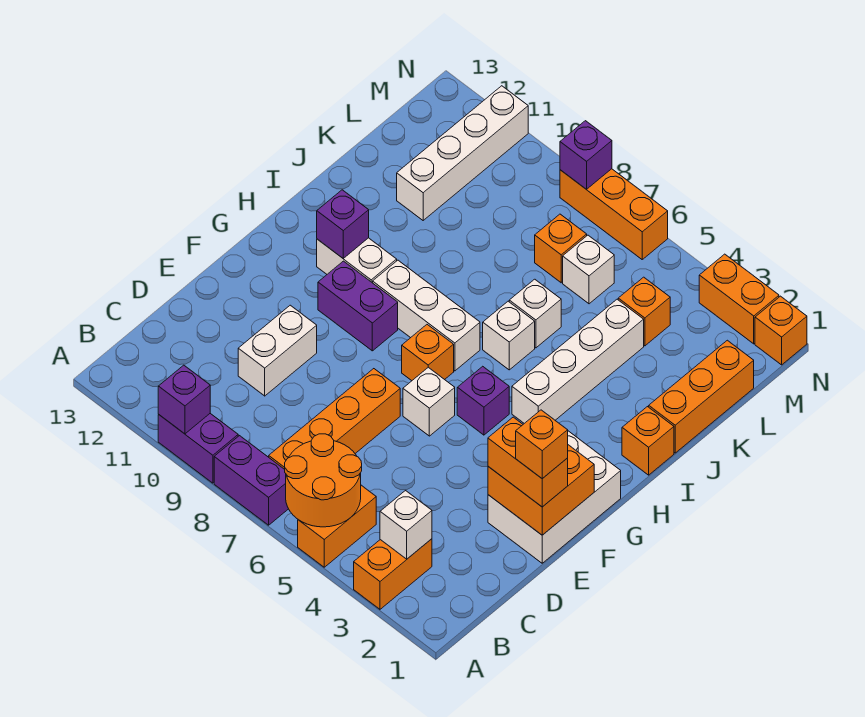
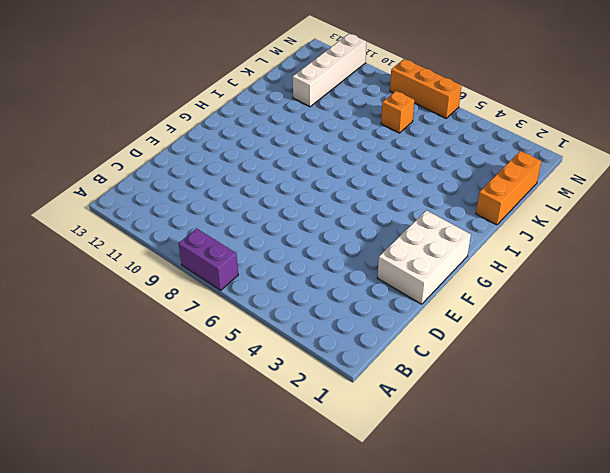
none -> orange brick A3:B3 level 1
none -> orange brick A5:B5 level 1
none -> purple brick A9:A10 level 1
none -> orange brick B7:E7 level 1

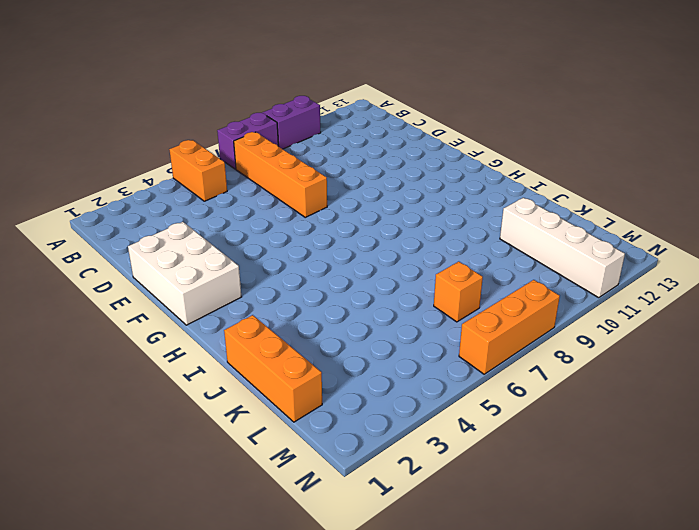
none -> orange brick A3:B3 level 1
none -> white brick D10:E10 level 1
none -> white brick F6 level 1
none -> purple brick G5 level 1

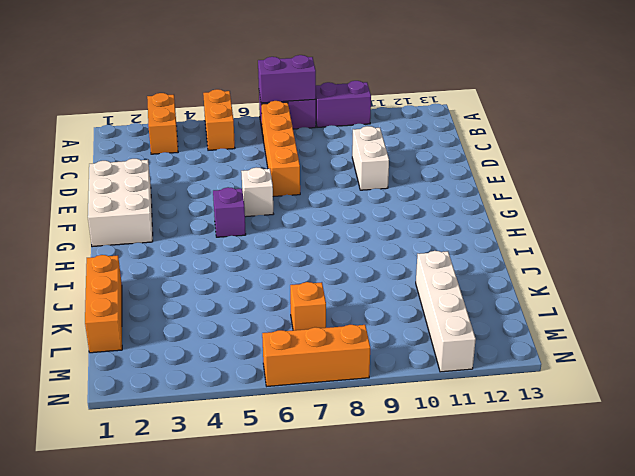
purple brick A7:A8 level 2 -> purple brick G9:G10 level 1
none -> orange brick G7 level 1
none -> white brick H4:K4 level 1
none -> white brick H7:H9 level 1
none -> white brick H10:H11 level 1

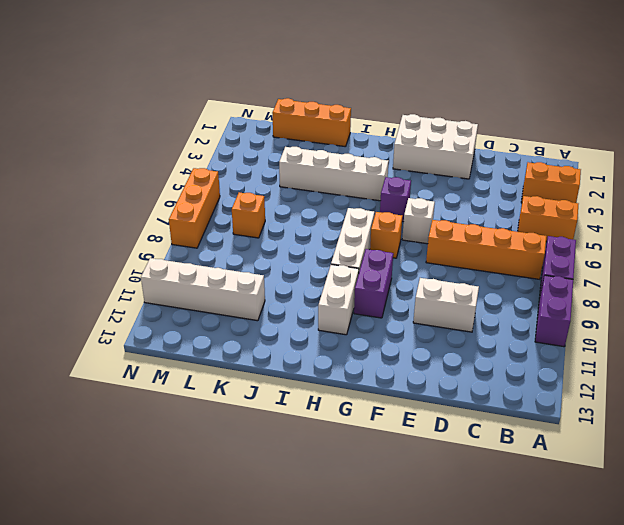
none -> orange brick I1 level 1
none -> white brick I6 level 1
none -> white brick J6 level 1
none -> orange brick L4 level 1

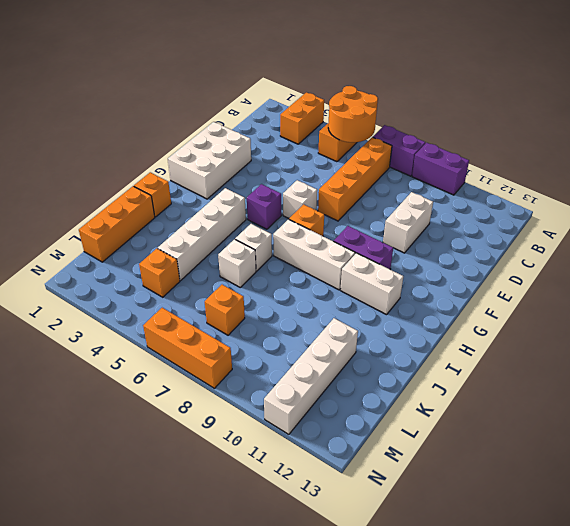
none -> white brick L6 level 1
none -> orange brick N1 level 1
none -> orange brick N2:N3 level 1
none -> purple brick A10 level 2

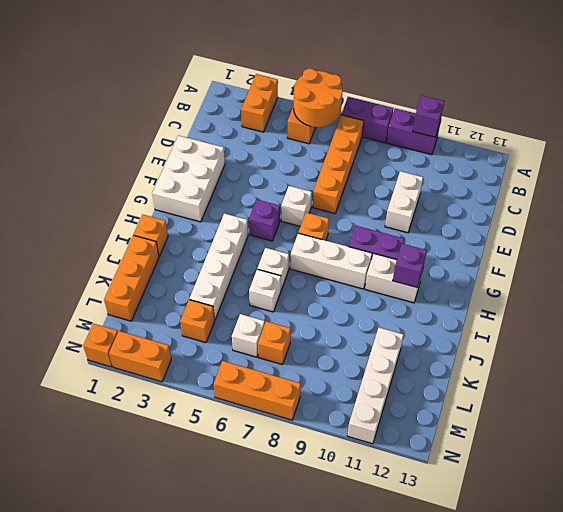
none -> white brick B3 level 2
none -> orange brick E1:F2 level 2
none -> purple brick N8 level 2
none -> orange brick E1:E2 level 3

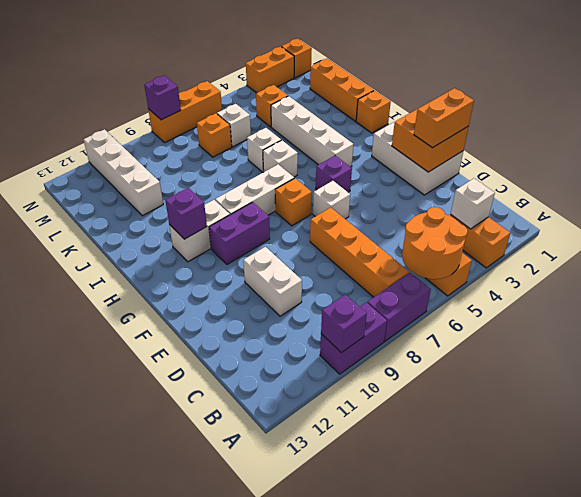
none -> orange brick E1 level 4

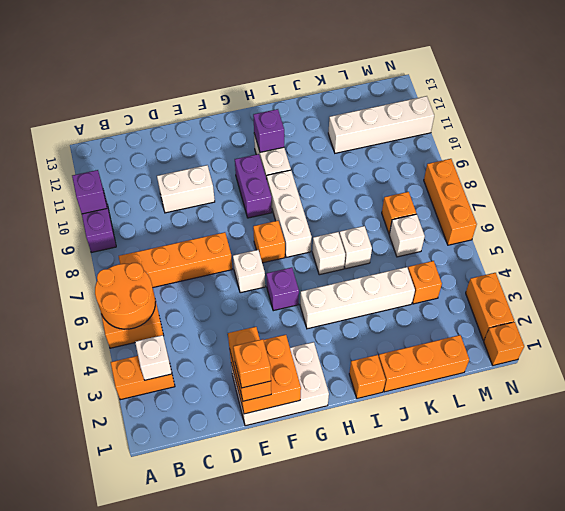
none -> purple brick A7:A8 level 1
none -> purple brick N8 level 2

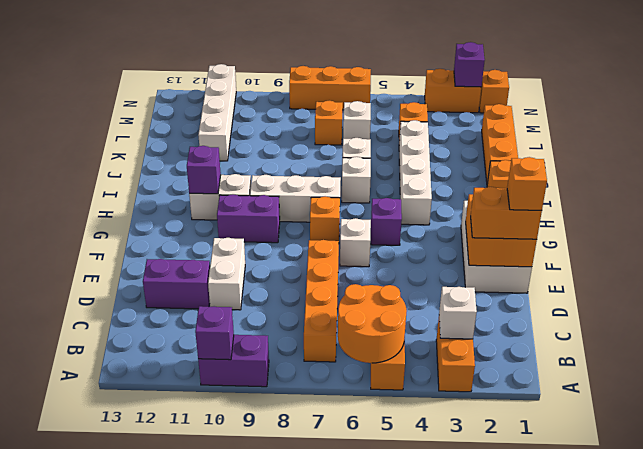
purple brick D11:D12 level 1 -> purple brick A7:A8 level 1
purple brick N2 level 2 -> purple brick N8 level 2

